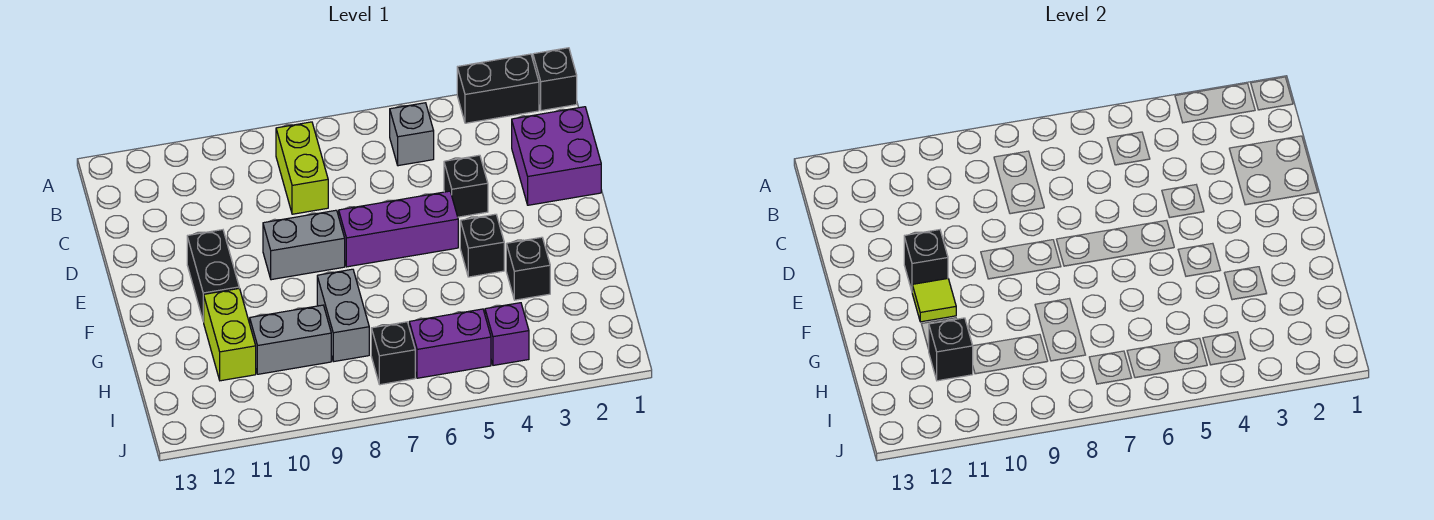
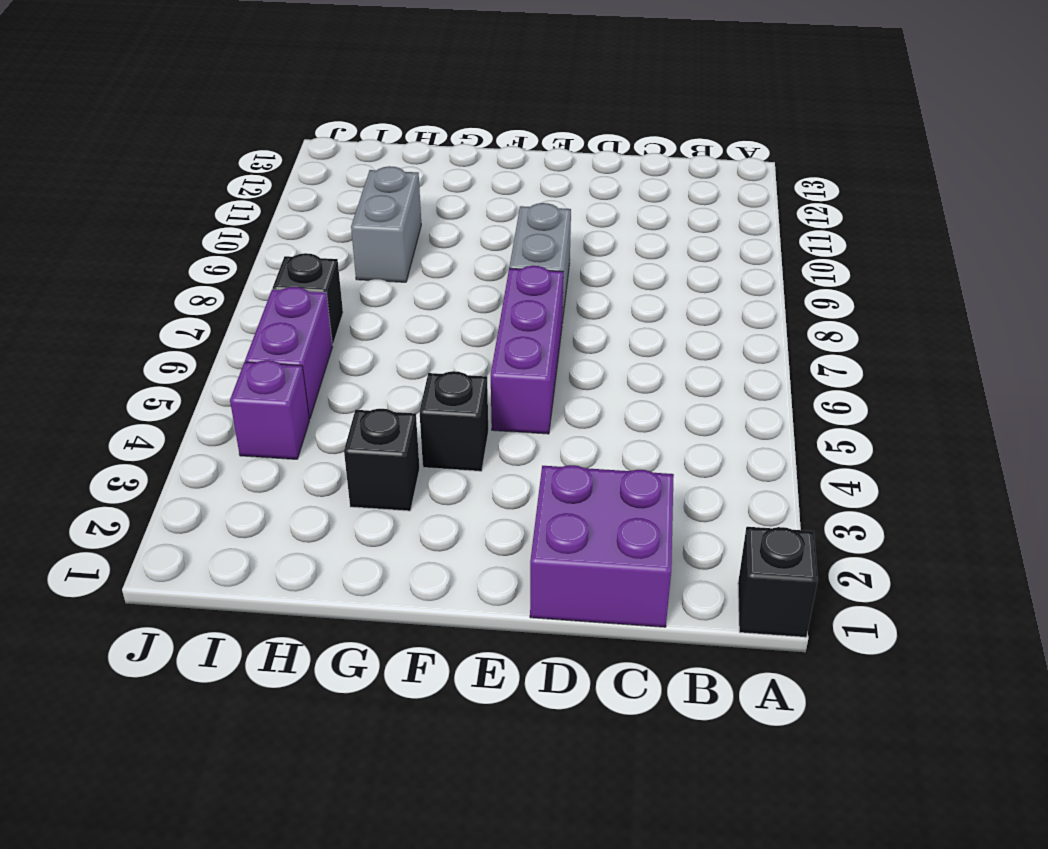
none -> black brick A2:A3 level 1
none -> grey brick B5 level 1
none -> lime brick B8:C8 level 1

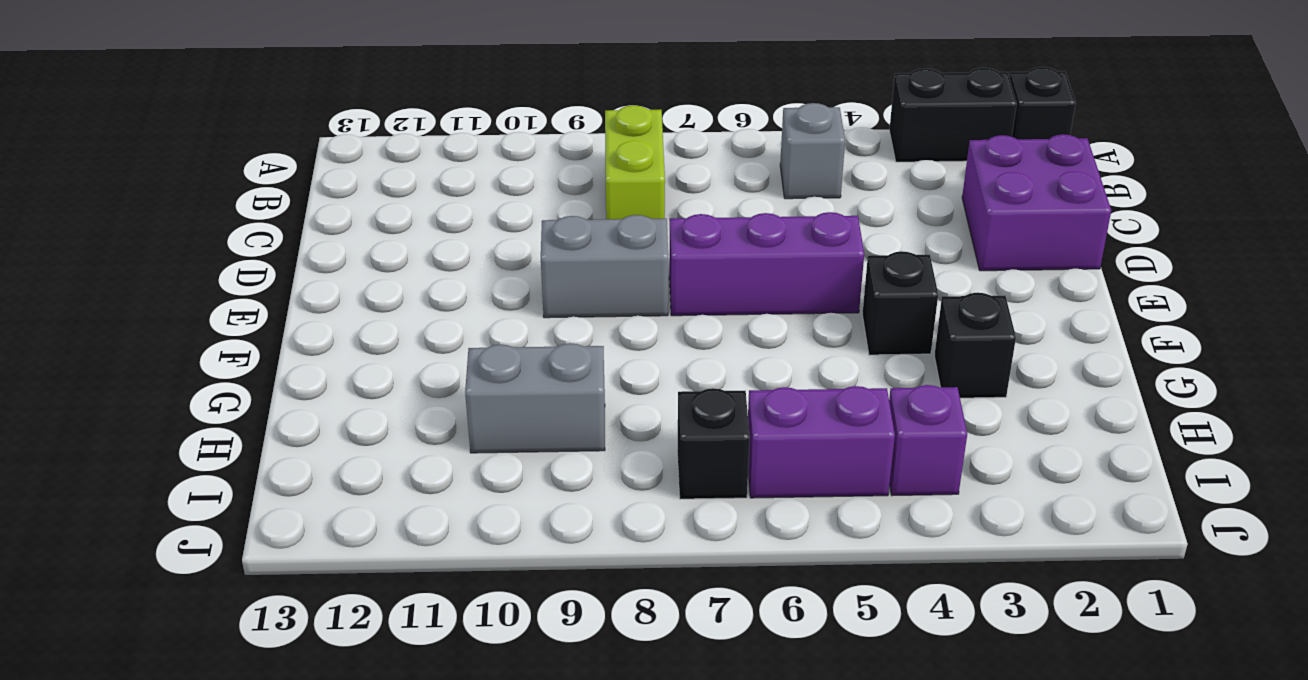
none -> black brick D4 level 1
none -> black brick E11:F11 level 1
none -> grey brick G8:H8 level 1

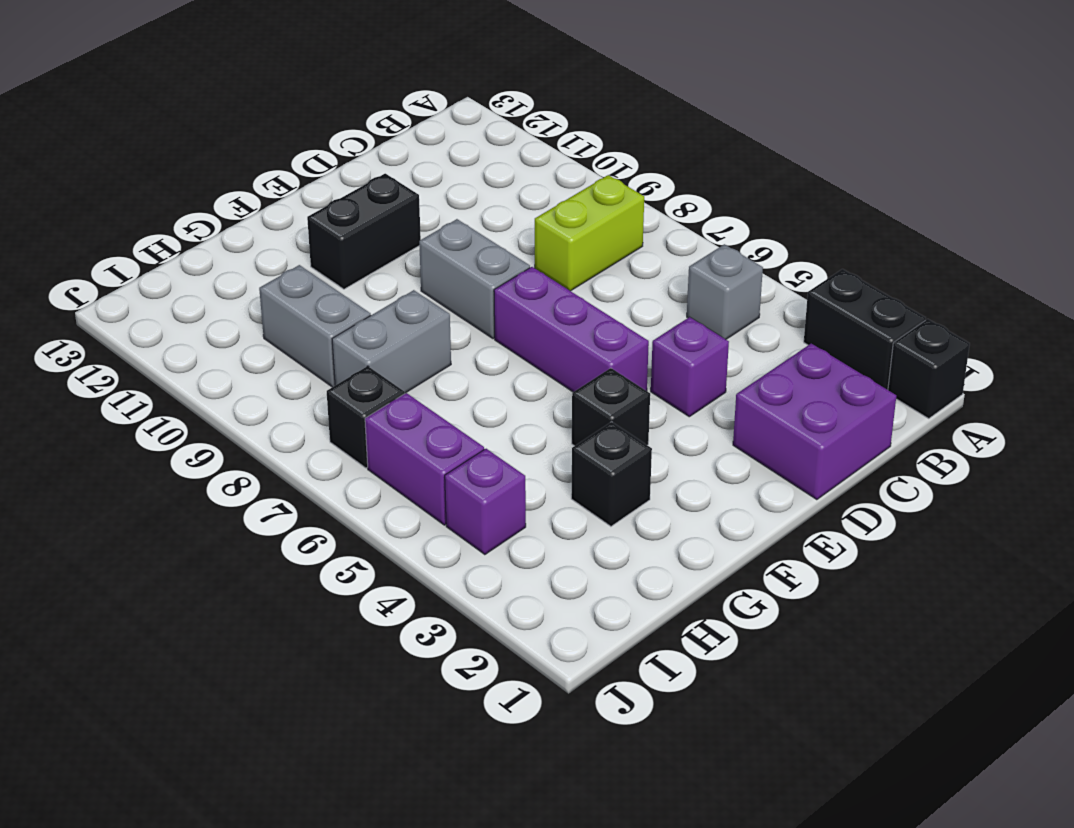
purple brick D4 level 1 -> black brick D4 level 1
none -> lime brick G11:H11 level 1
none -> black brick E11 level 2
none -> lime tile F11 level 2

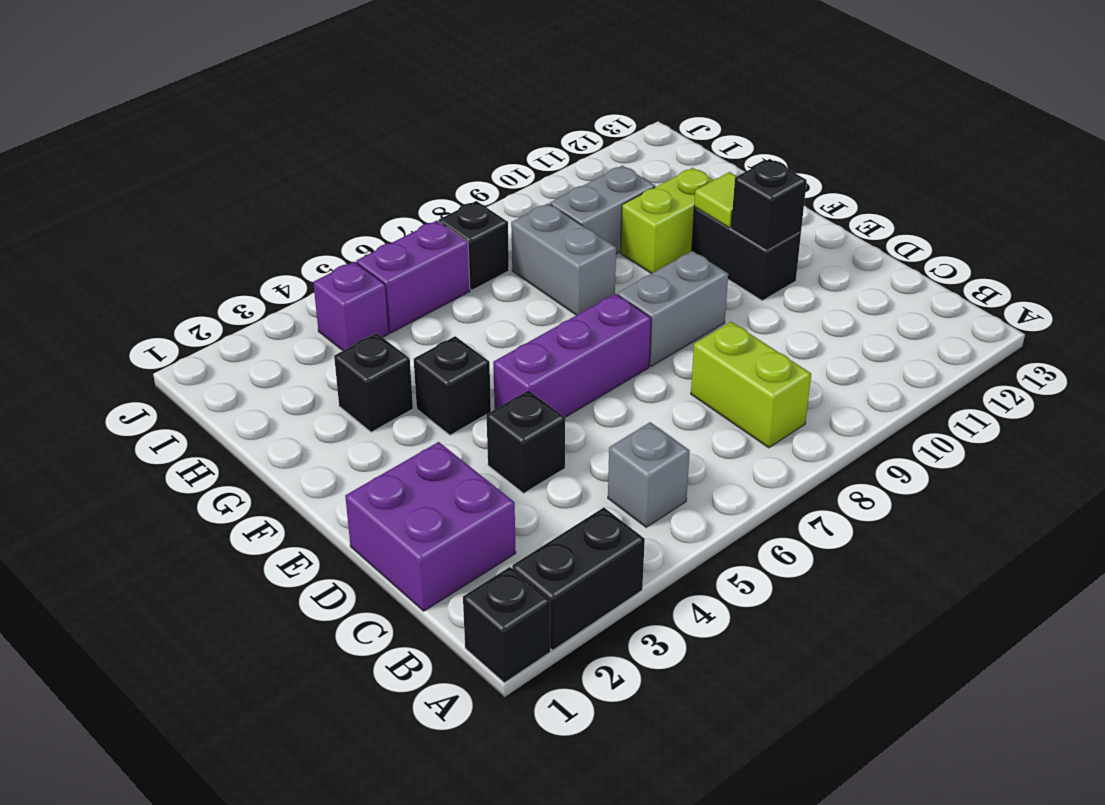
lime brick G10:G11 level 1 -> lime brick G11:H11 level 1
none -> black brick H11 level 2

